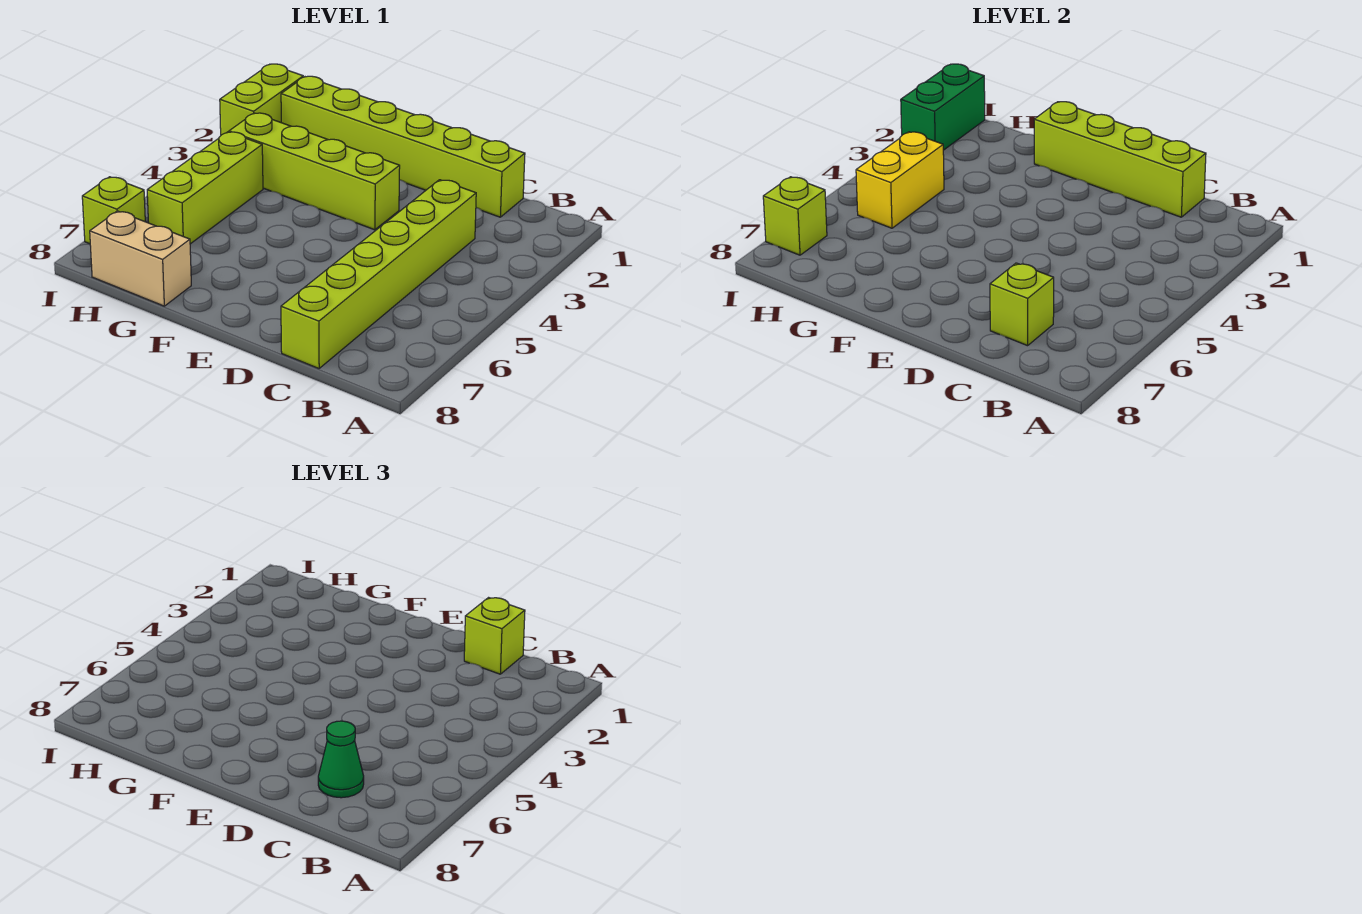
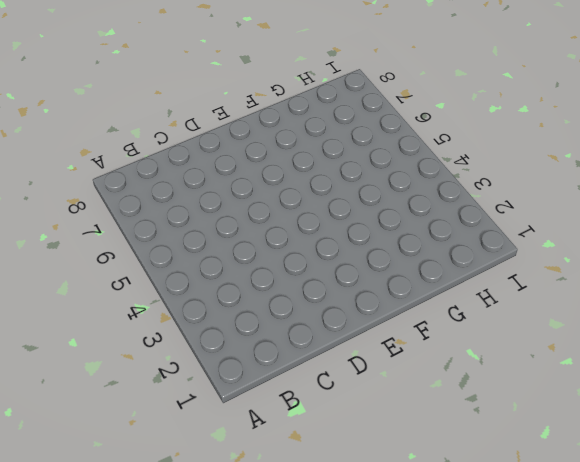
none -> lime brick C1:H1 level 1
none -> lime brick C3:C8 level 1
none -> lime brick E3:H3 level 1

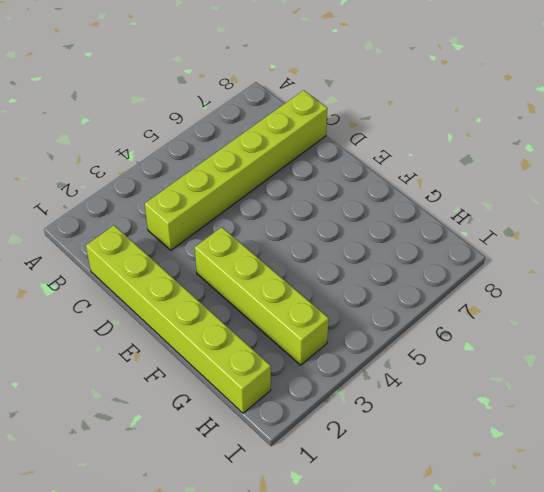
none -> tan brick G8:H8 level 1
none -> lime brick H4:H6 level 1
none -> lime brick I1:I2 level 1

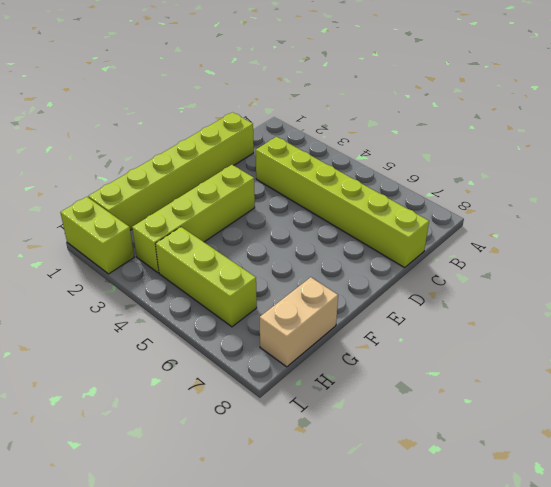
none -> lime brick I7 level 1
none -> lime brick C1:F1 level 2
none -> lime brick C7 level 2

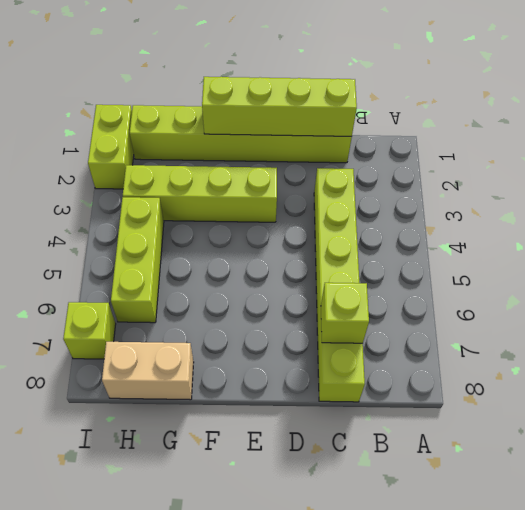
none -> yellow brick H4:H5 level 2
none -> green brick I1:I2 level 2
none -> lime brick I7 level 2

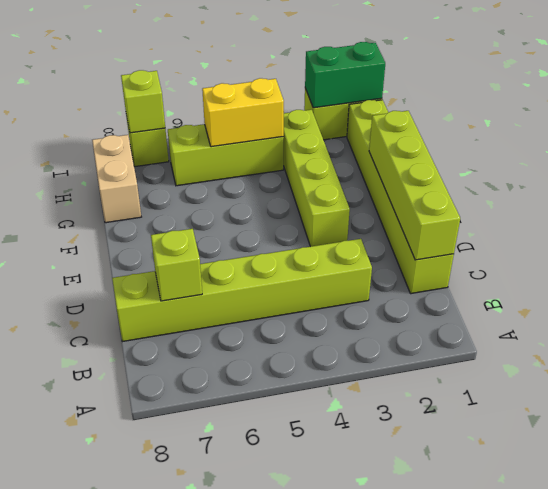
none -> lime brick C1 level 3
none -> green cone C7 level 3

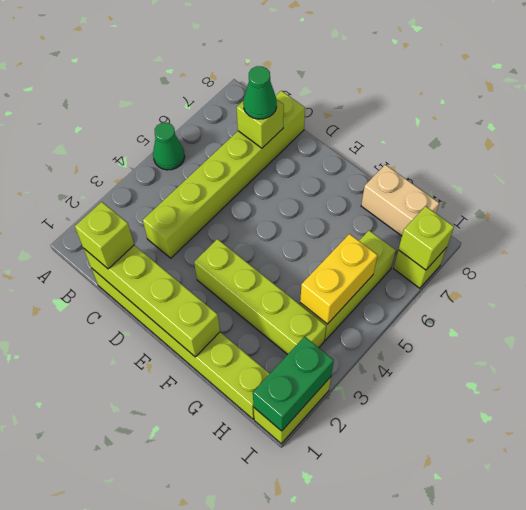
green cone A5 level 1 -> none

